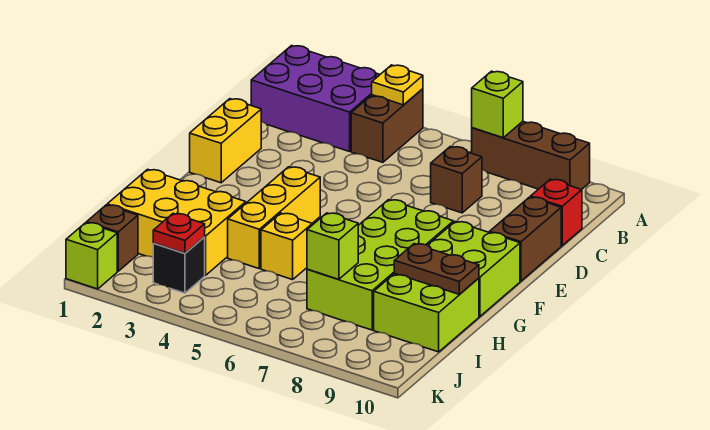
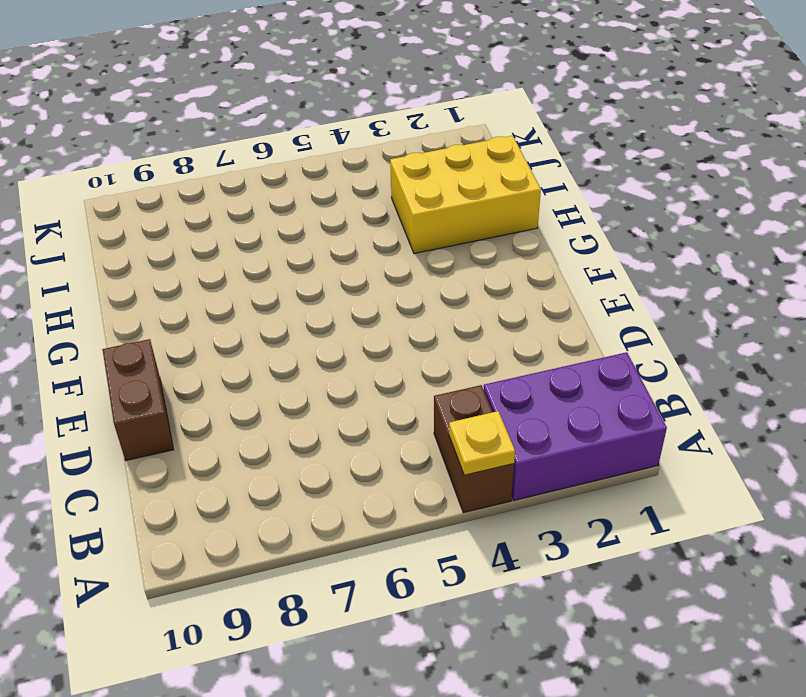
none -> brown brick A7:A9 level 1
none -> brown brick C7 level 1
none -> red brick C10 level 1

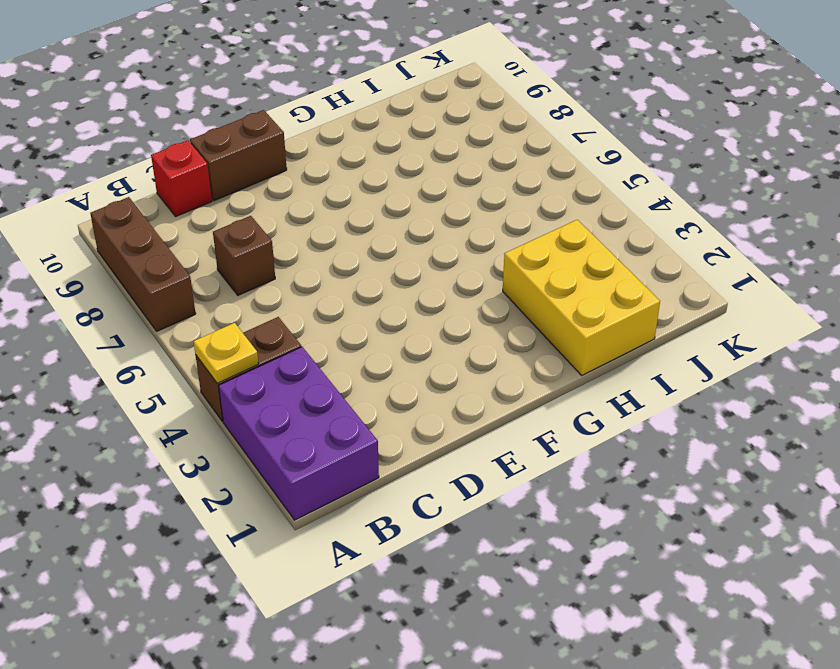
none -> yellow brick D1:E1 level 1
none -> yellow brick F4:H4 level 1
none -> lime brick F7:I8 level 1

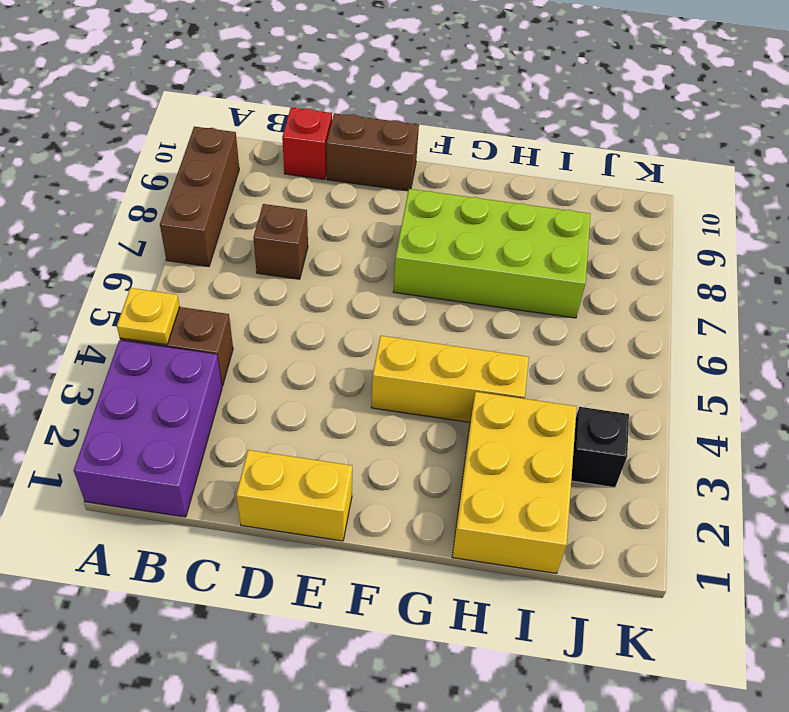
none -> lime brick F9:G10 level 1
none -> yellow brick H5 level 1
none -> lime brick H9:I10 level 1

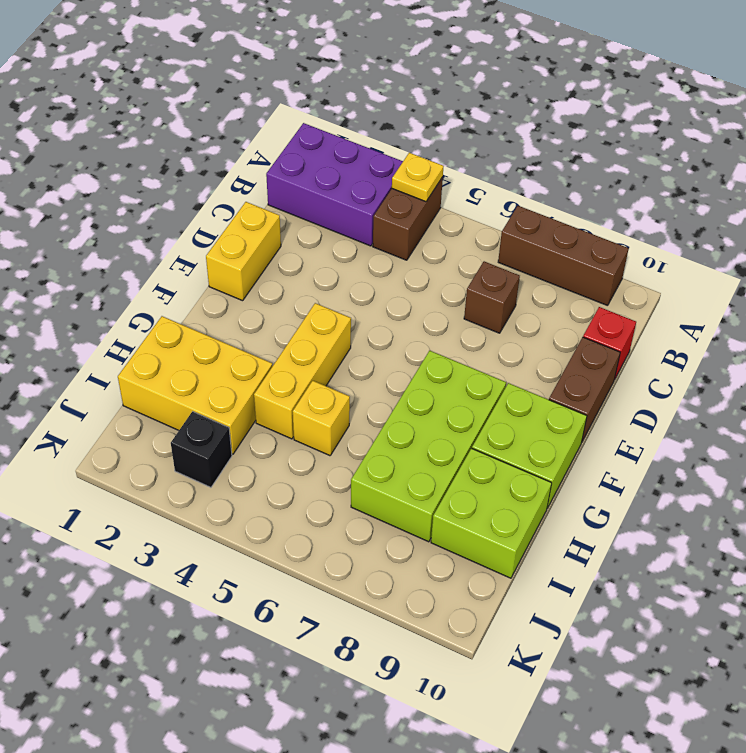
none -> brown brick J1 level 1
none -> lime brick K1 level 1
none -> lime brick A7 level 2

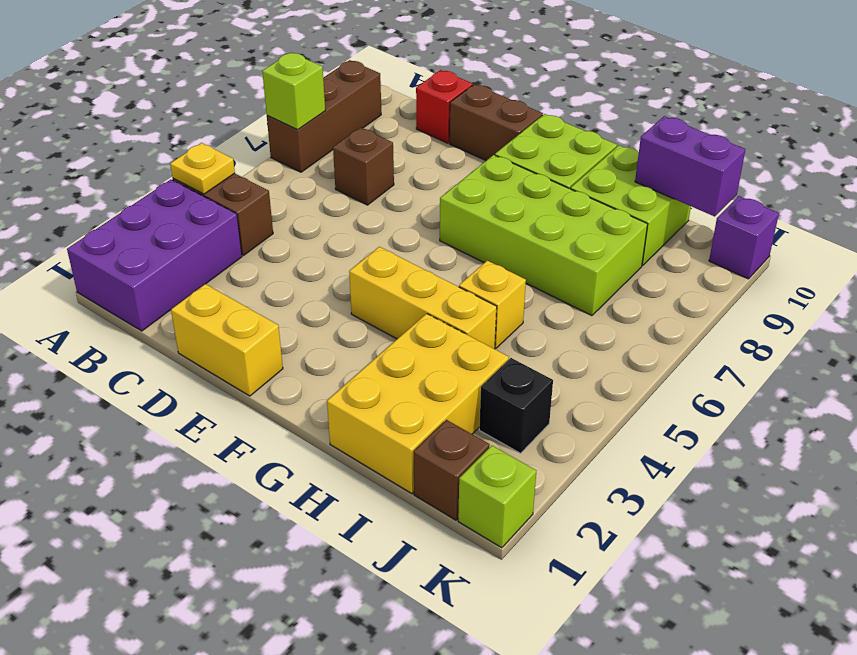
purple brick I10:J10 level 2 -> none
purple brick K10 level 1 -> none
none -> brown plate H9:H10 level 2
none -> lime brick I7 level 2
none -> red plate J3 level 2

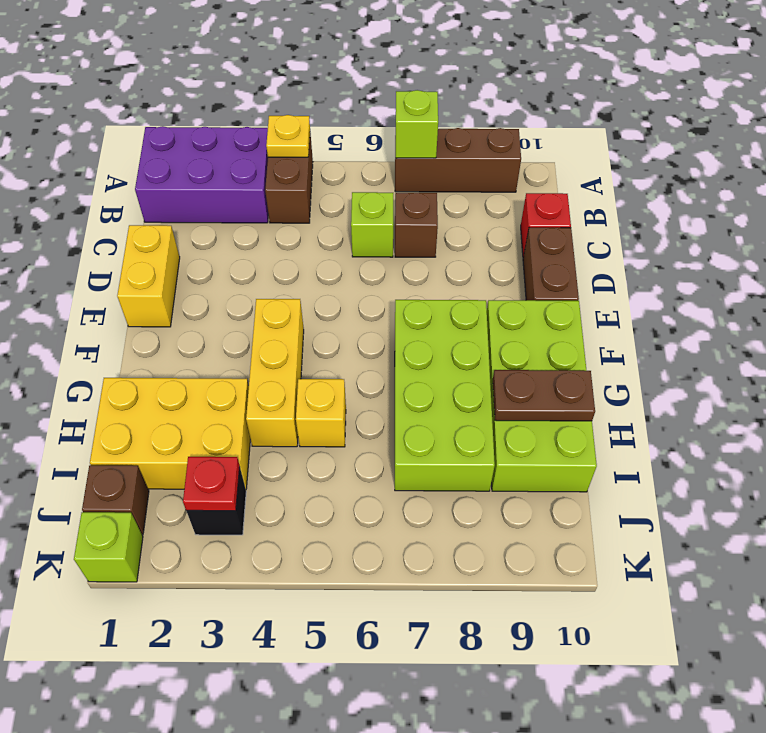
lime brick C6 level 1 -> lime brick I7 level 2

